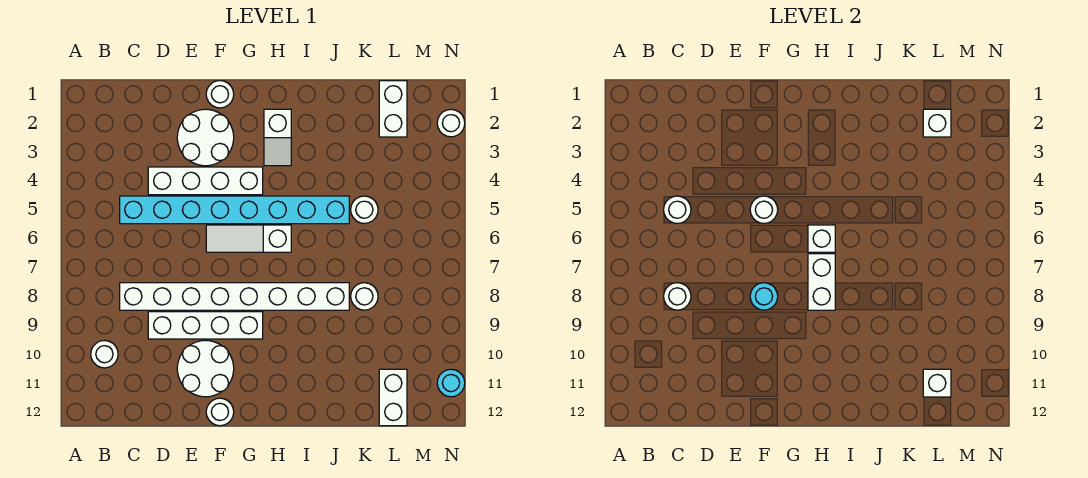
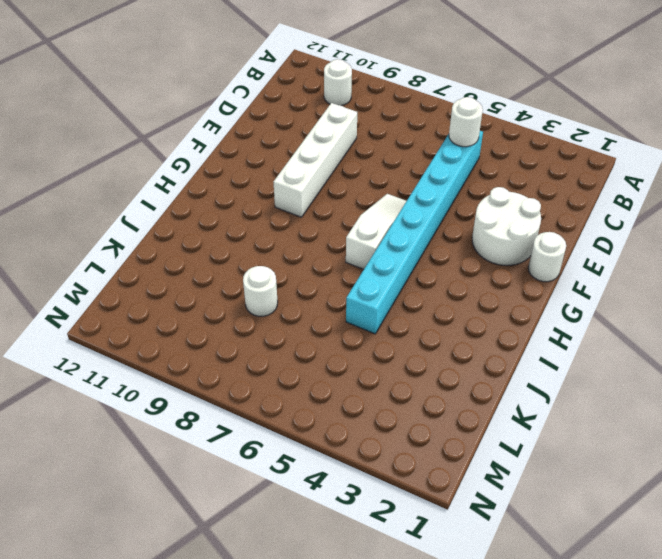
none -> white brick C8:J8 level 1
none -> white brick D4:G4 level 1
none -> white round brick E10:F11 level 1

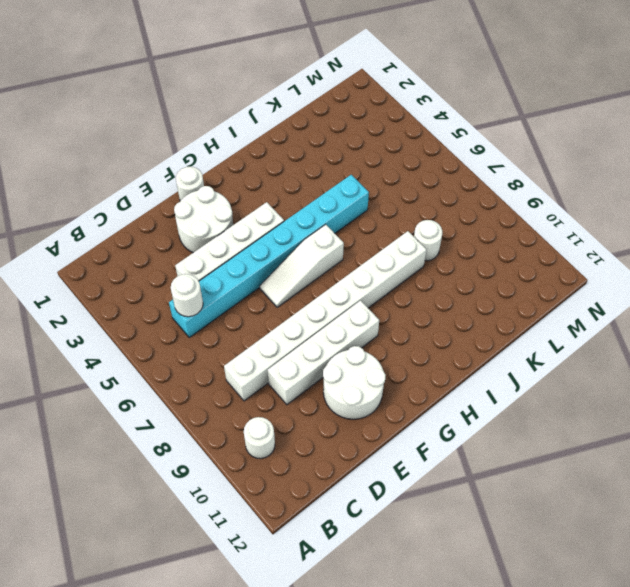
none -> white round brick F12 level 1
none -> white slope H2:H3 level 1 top 2
none -> white round brick K5 level 1

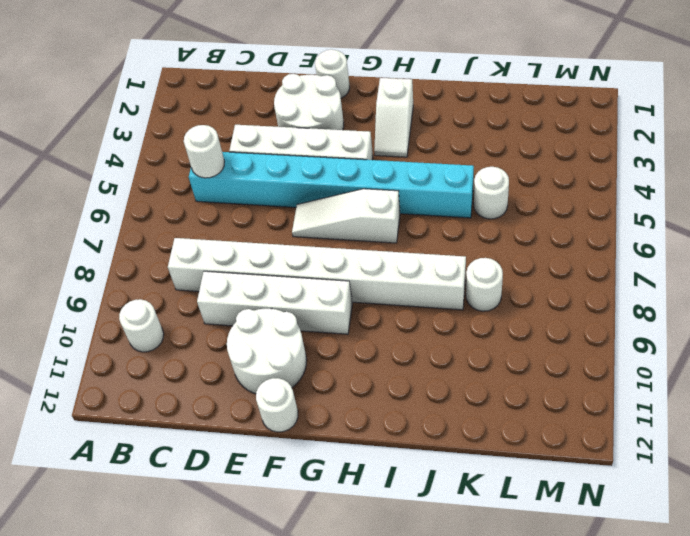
none -> white brick L1:L2 level 1
none -> white brick L11:L12 level 1
none -> white round brick N2 level 1

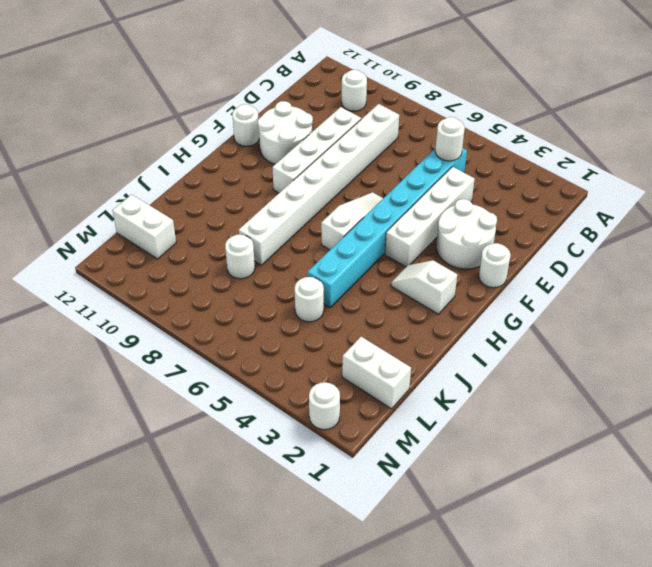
none -> cyan round brick N11 level 1
none -> white round brick C8 level 2
none -> white round brick F5 level 2

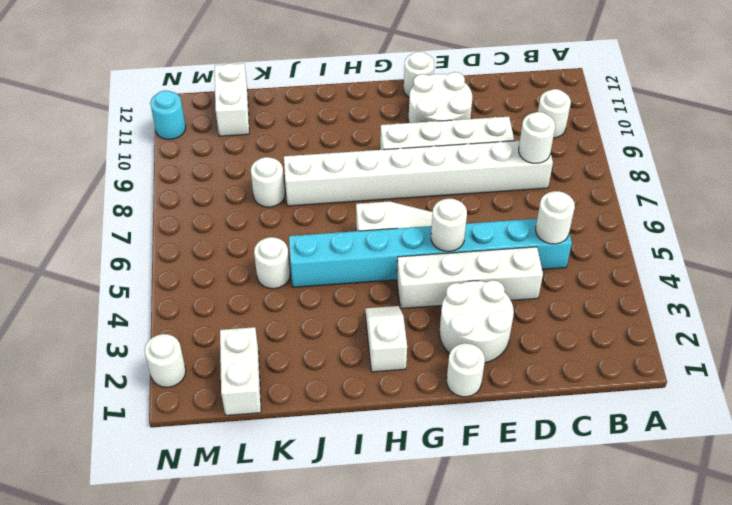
none -> cyan round brick F8 level 2
none -> white brick H6 level 2
none -> white brick H7:H8 level 2

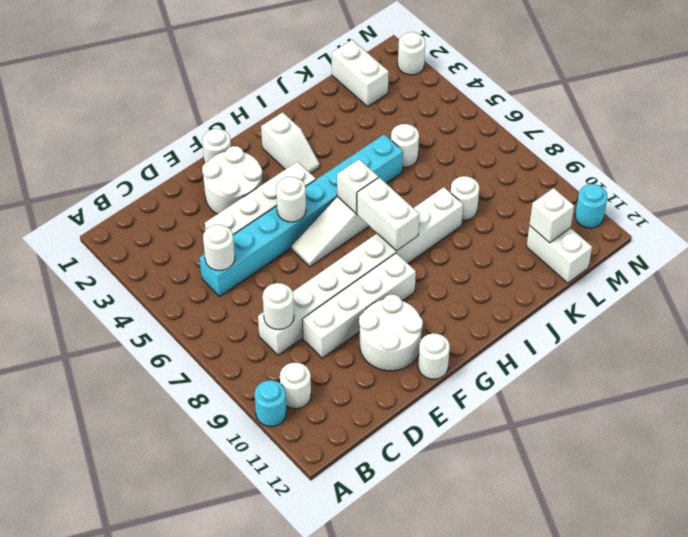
cyan round brick A10 level 1 -> cyan round brick F8 level 2
none -> white brick L2 level 2

